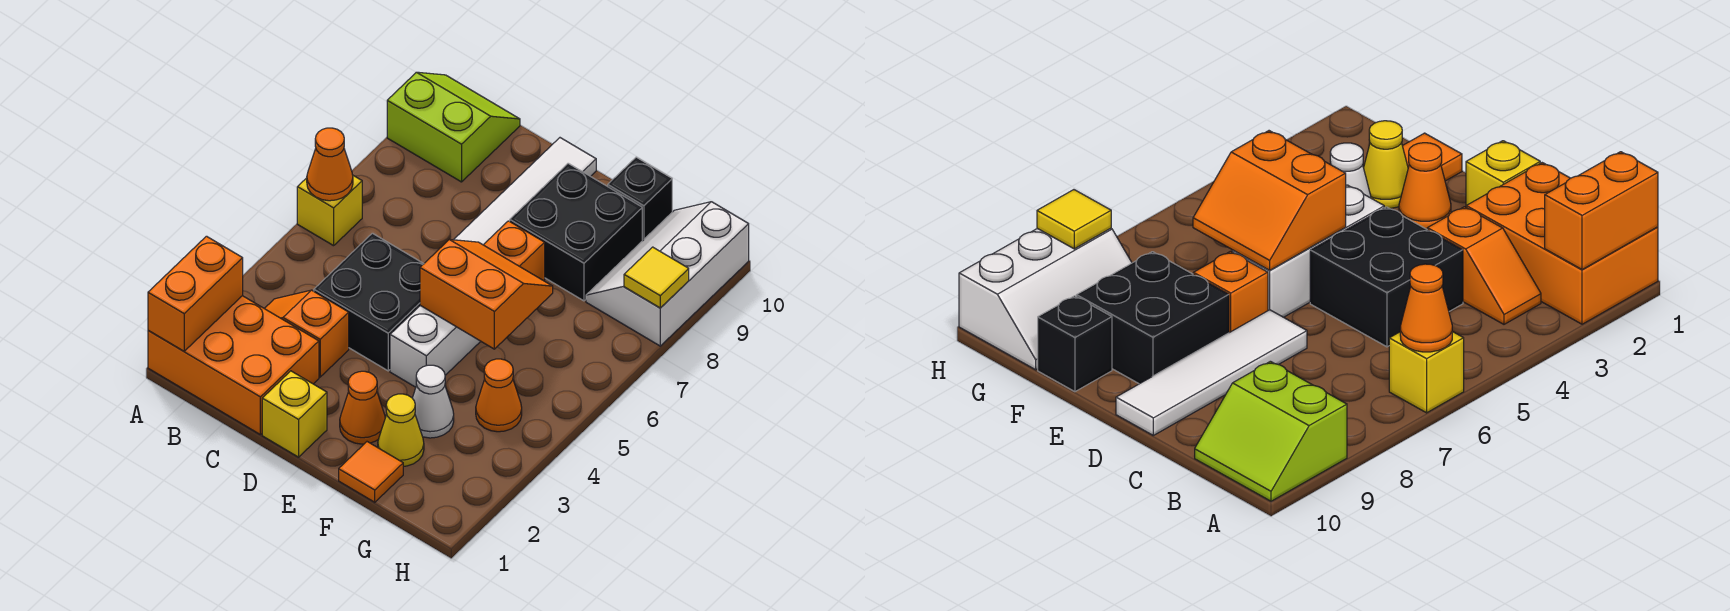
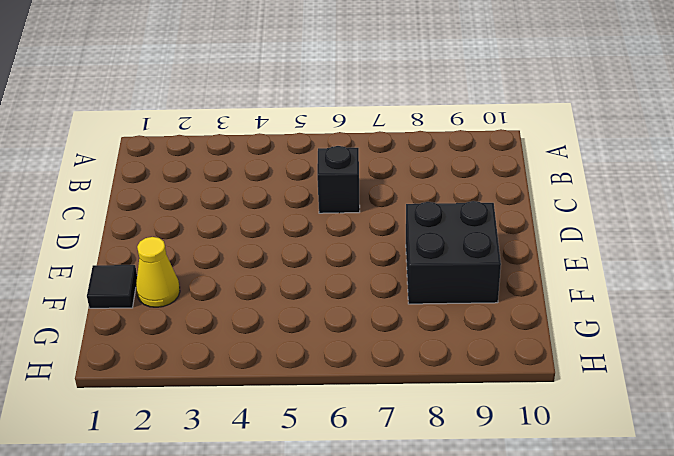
black brick C6 level 1 -> black brick F10 level 1
black tile F1 level 1 -> orange tile F1 level 1
none -> orange brick A1:C2 level 1
none -> yellow brick A6 level 1
none -> lime slope A9:B10 level 1 top 9

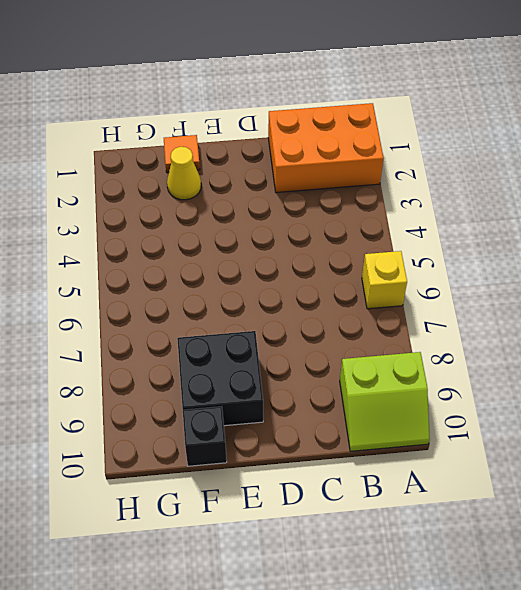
none -> orange slope B3:C3 level 1 top C
none -> black brick C4:D5 level 1
none -> yellow brick D1 level 1

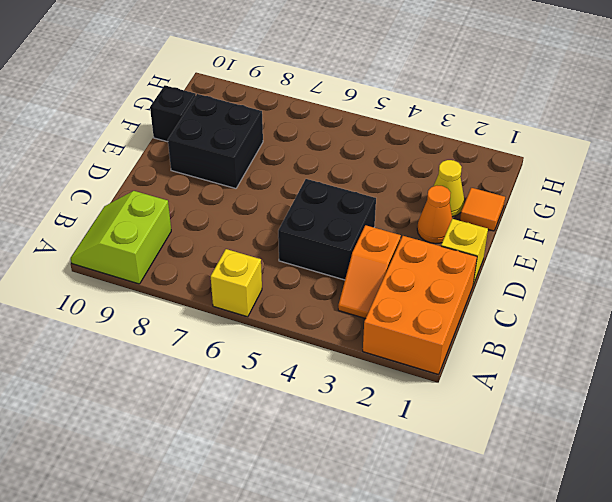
none -> white tile D7:D10 level 1
none -> white brick E4:E6 level 1
none -> orange brick E7 level 1

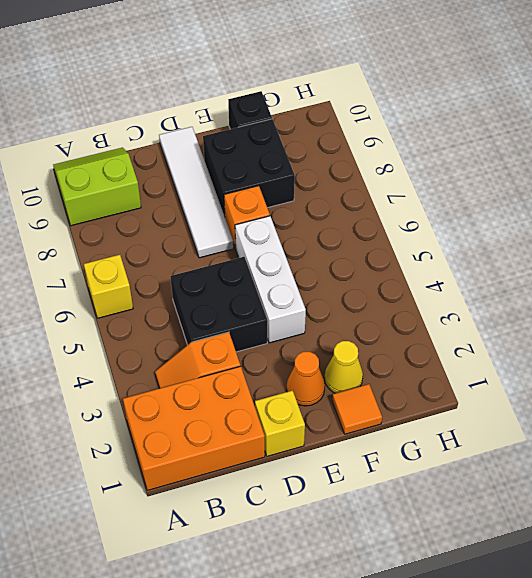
none -> white cone F3 level 1
none -> orange cone G4 level 1
none -> white slope G8:H10 level 1 top H

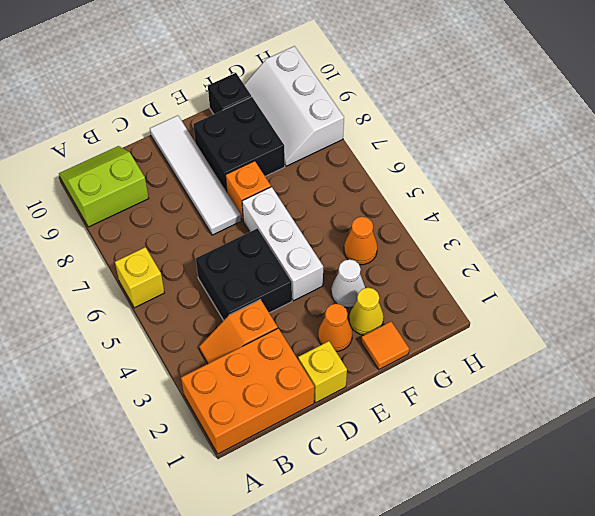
none -> orange brick A1:A2 level 2
none -> orange cone A6 level 2
none -> orange slope E5:F6 level 2 top 5

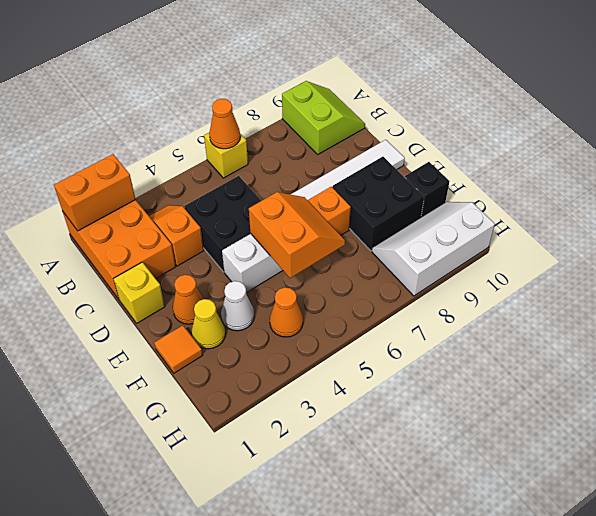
none -> yellow tile H8 level 2

